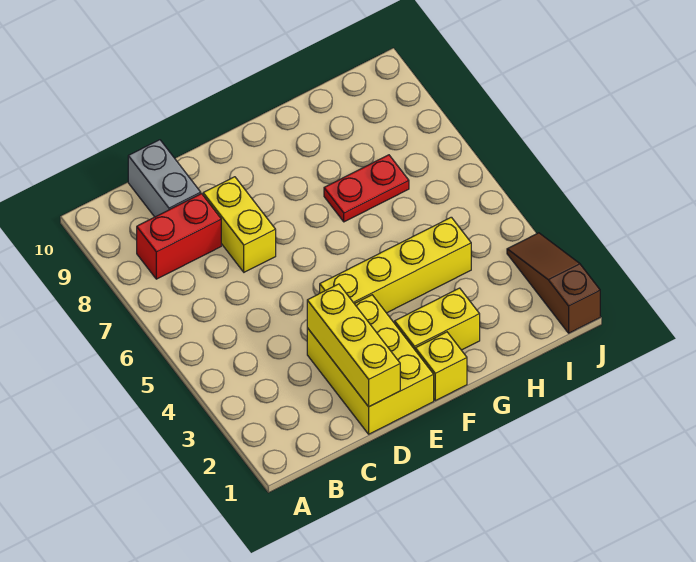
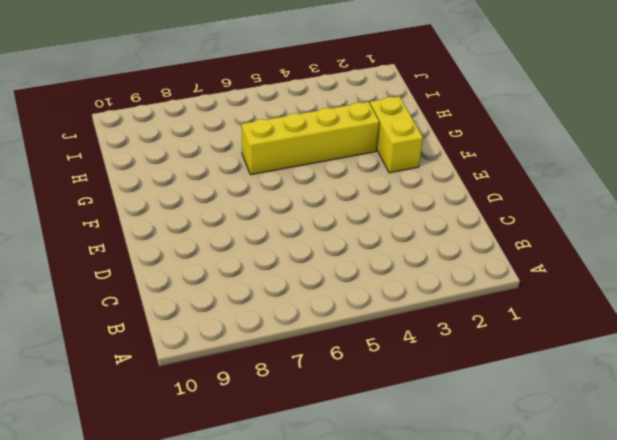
yellow brick G3:G6 level 1 -> yellow brick E4:H4 level 1
none -> red brick B8:C8 level 1
none -> grey brick C9:C10 level 1

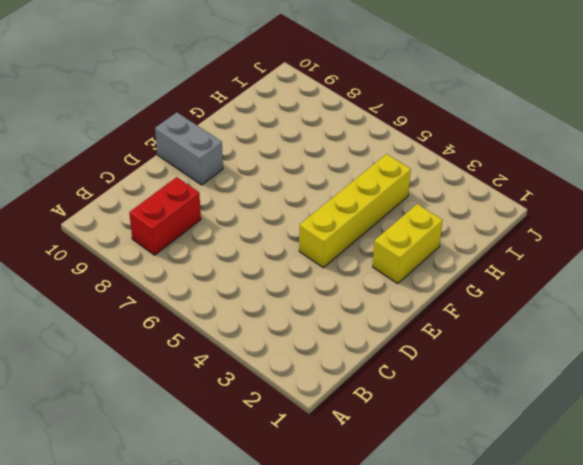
grey brick E9:E10 level 1 -> grey brick C9:C10 level 1
none -> yellow brick D1:E3 level 1
none -> yellow brick D7:D8 level 1

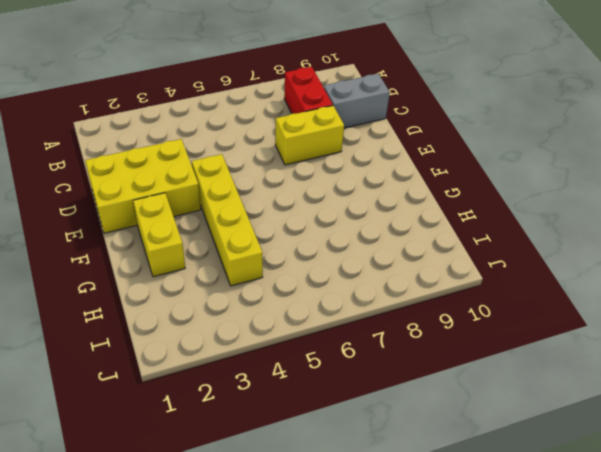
none -> yellow brick F1 level 1
none -> red plate G7:H7 level 1

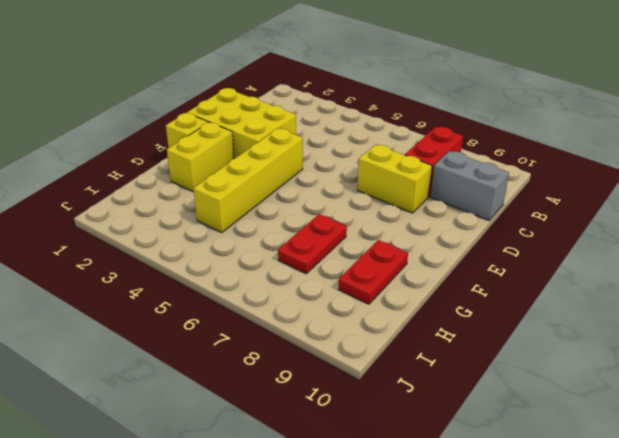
red plate G9:H9 level 1 -> none
none -> brown slope J1:J3 level 1 top 1
none -> yellow brick D1:D3 level 2

